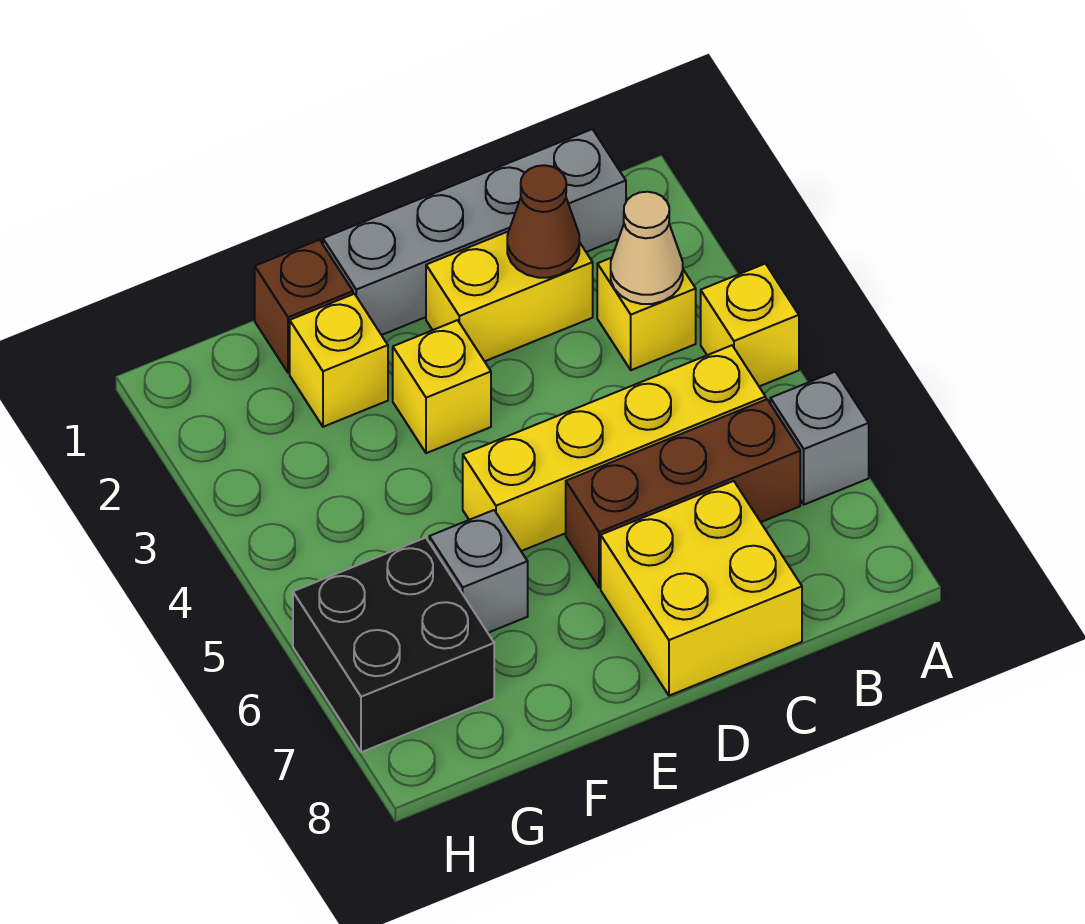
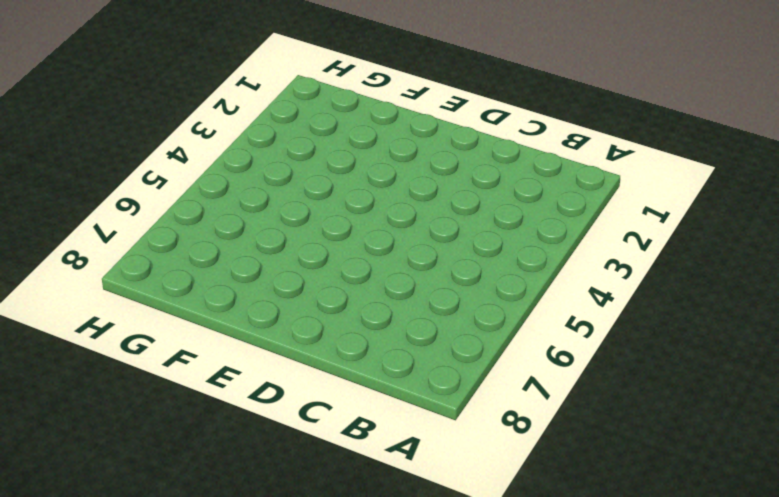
none -> yellow brick A4 level 1
none -> grey brick A6 level 1
none -> grey brick B1:E1 level 1

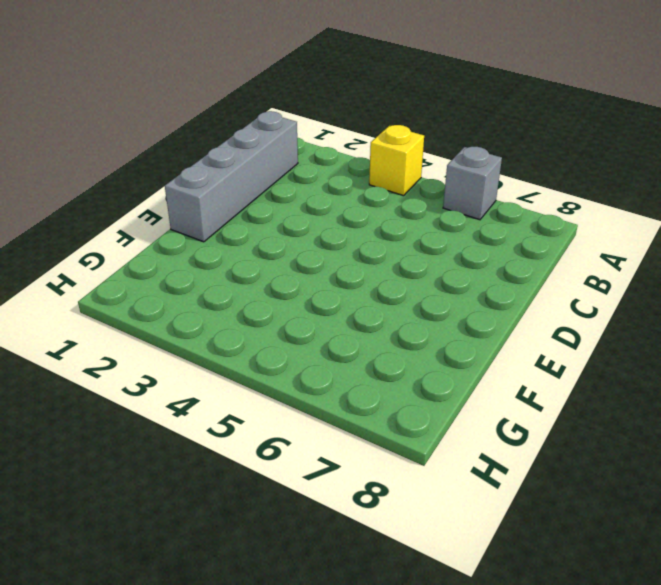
none -> yellow brick B3 level 1
none -> yellow brick B5:E5 level 1
none -> brown brick B6:D6 level 1

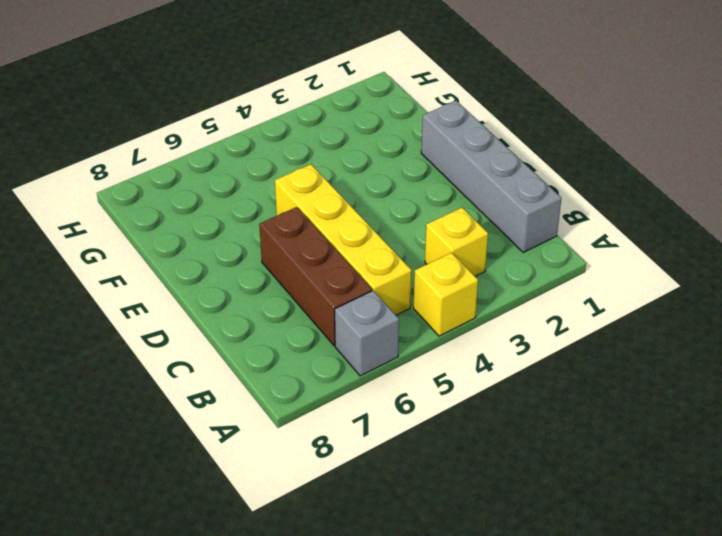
none -> yellow brick C2:D2 level 1
none -> yellow brick C7:D8 level 1
none -> yellow brick E3 level 1

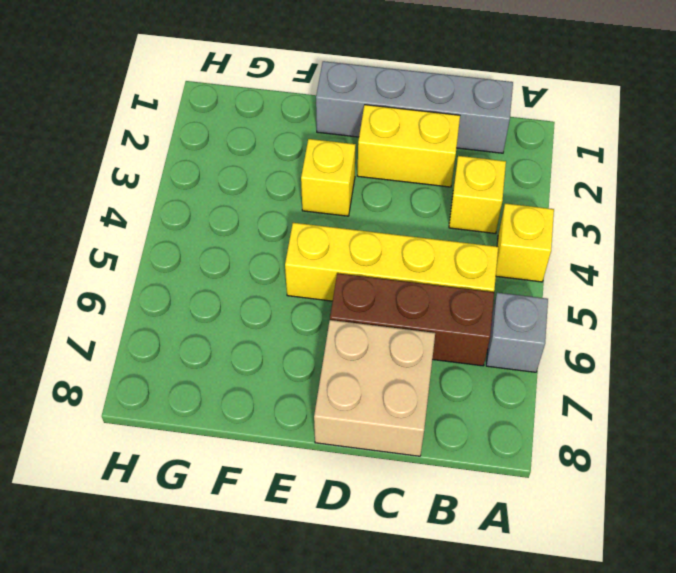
tan brick C7:D8 level 1 -> yellow brick C7:D8 level 1
none -> brown brick F1 level 1
none -> yellow brick F2 level 1
none -> grey brick F6 level 1

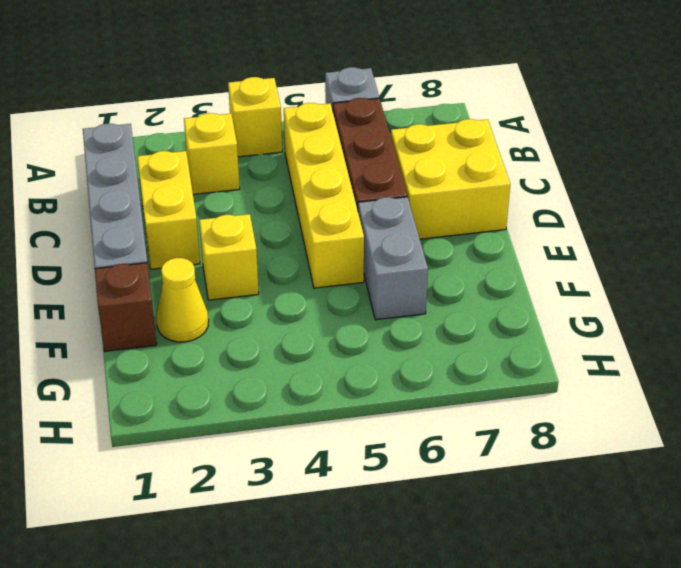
grey brick E6:F6 level 1 -> grey brick F6 level 1
yellow cone F2 level 1 -> yellow brick F2 level 1
none -> black brick G6:H7 level 1
none -> tan cone B3 level 2
none -> brown cone C2 level 2

